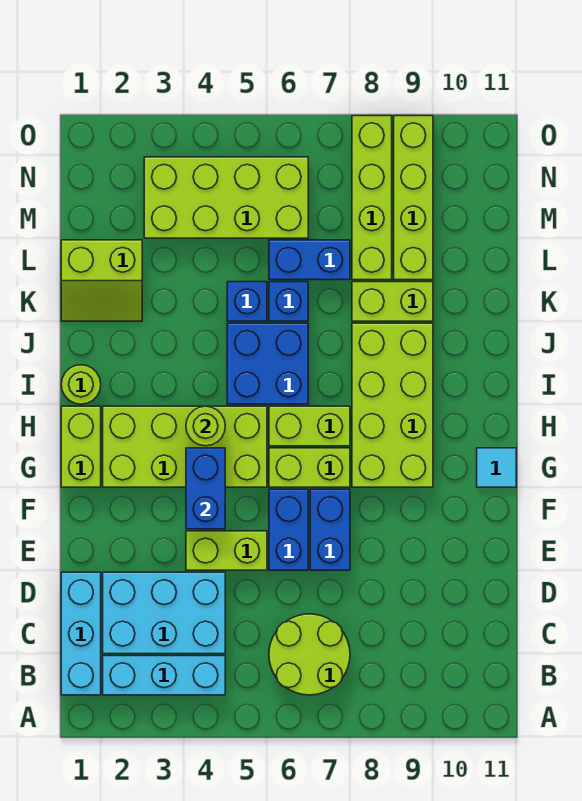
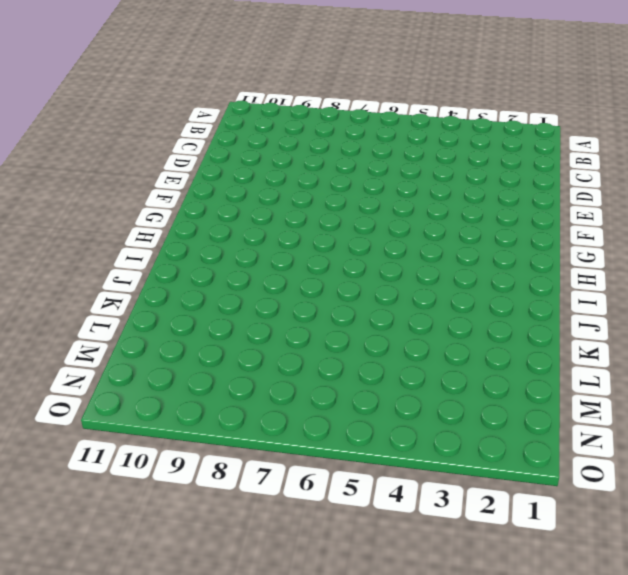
none -> cyan brick B1:D1 level 1
none -> cyan brick B2:B4 level 1
none -> lime round brick B6:C7 level 1

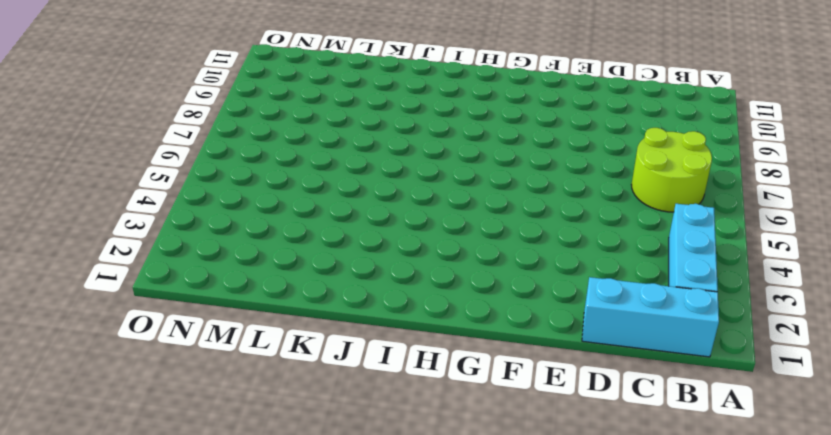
none -> cyan brick C2:D4 level 1
none -> lime brick E4:E5 level 1
none -> blue brick E6:F6 level 1

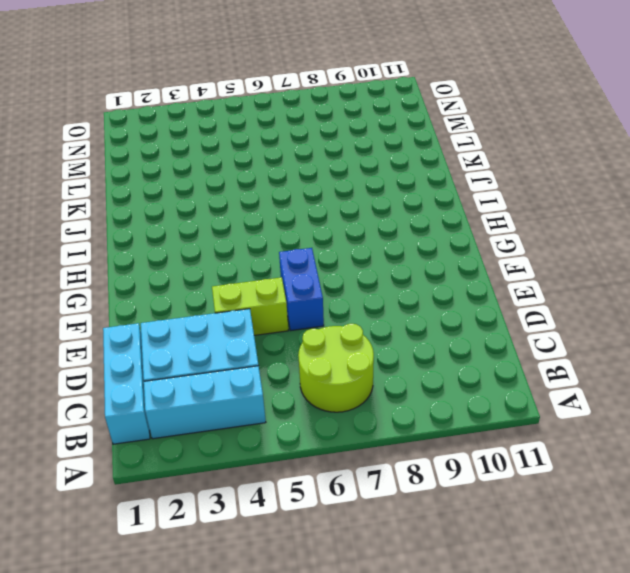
none -> blue brick E7:F7 level 1
none -> lime brick G1:H1 level 1
none -> lime brick G2:H5 level 1

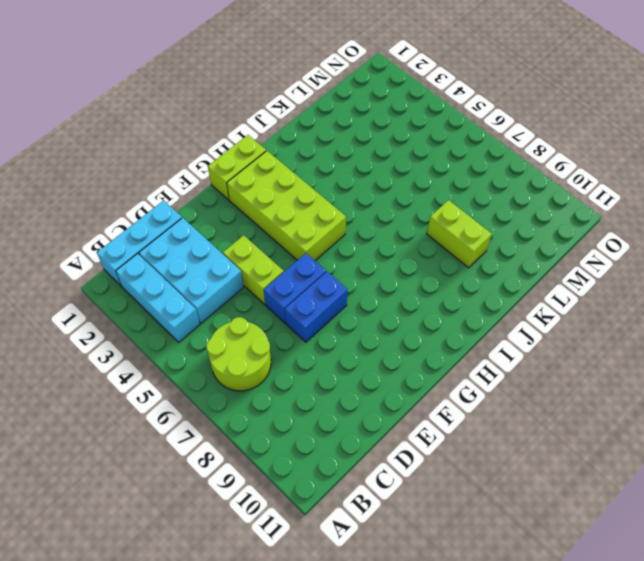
none -> lime brick G6:G7 level 1
none -> lime brick G8:J9 level 1
none -> cyan tile G11 level 1

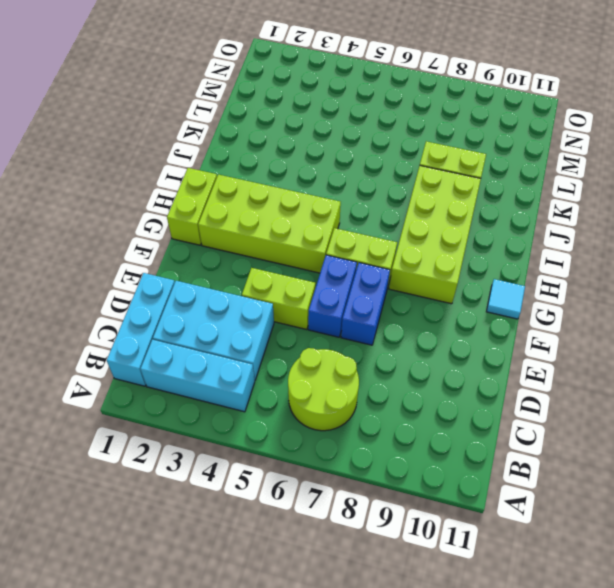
none -> lime brick H6:H7 level 1
none -> lime round brick I1 level 1
none -> blue brick I5:J6 level 1

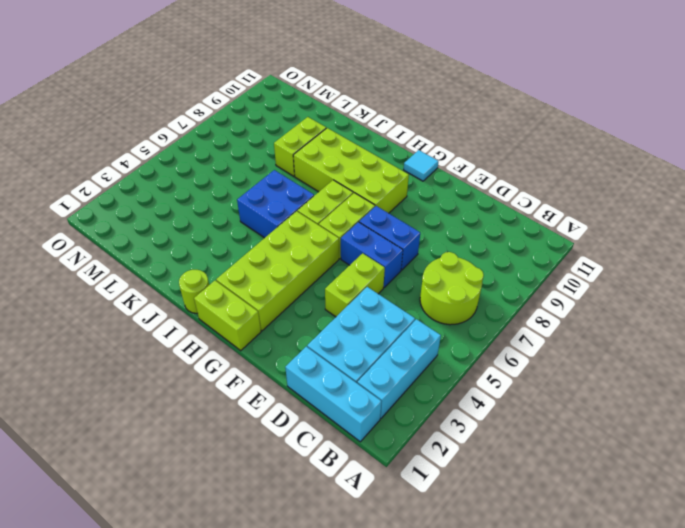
none -> lime slope K1:L2 level 1 top L
none -> blue brick K5 level 1
none -> blue brick K6 level 1

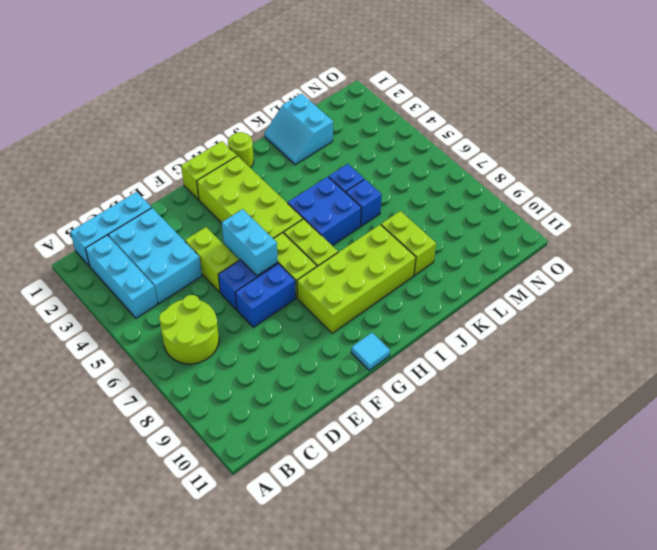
cyan brick F5:F6 level 2 -> none
cyan slope K1:L2 level 1 top L -> lime slope K1:L2 level 1 top L
none -> blue brick L6:L7 level 1
none -> lime brick L8:O8 level 1
none -> lime brick L9:O9 level 1

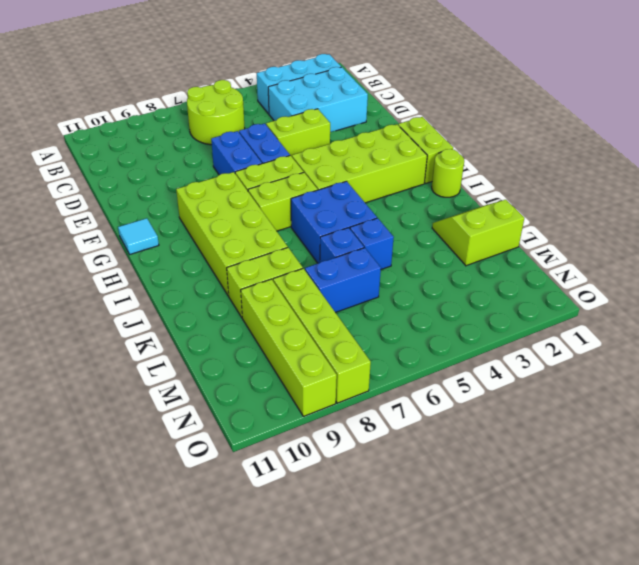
none -> cyan brick B1:D1 level 1
none -> lime brick M3:N6 level 1
none -> blue brick F4:G4 level 2

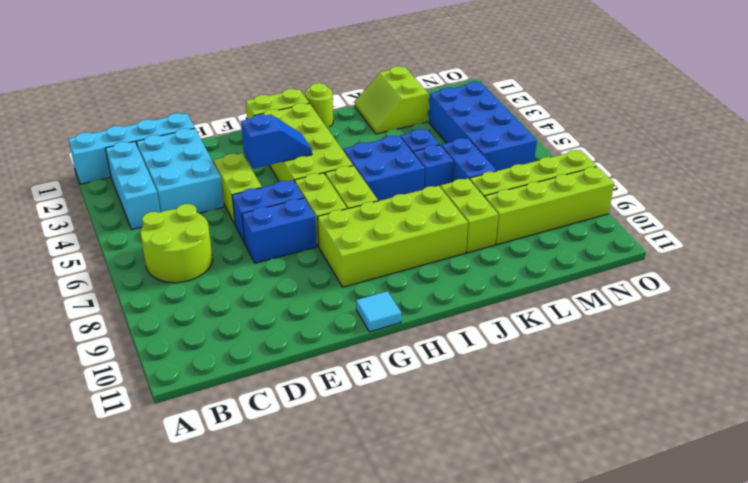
cyan brick A1:D1 level 1 -> cyan brick B1:D1 level 1
blue slope F4:G4 level 2 top F -> blue brick F4:G4 level 2
blue brick M3:N6 level 1 -> lime brick M3:N6 level 1
none -> lime round brick H4 level 2

